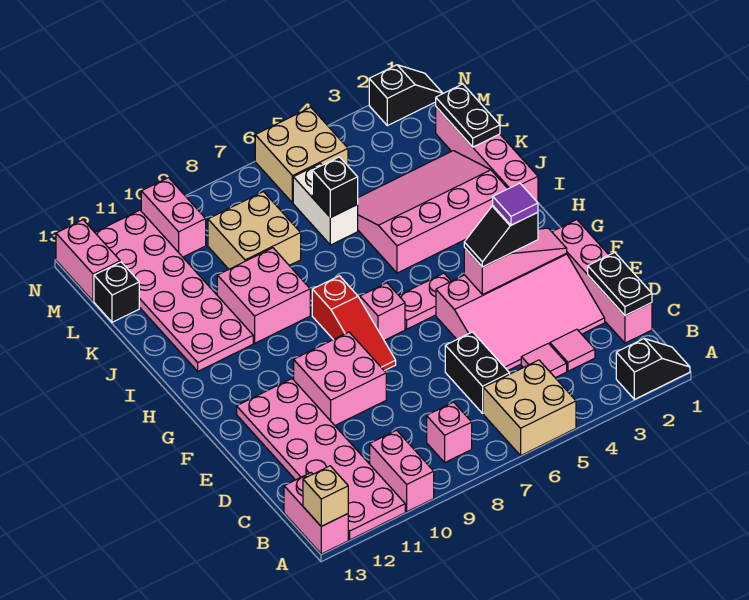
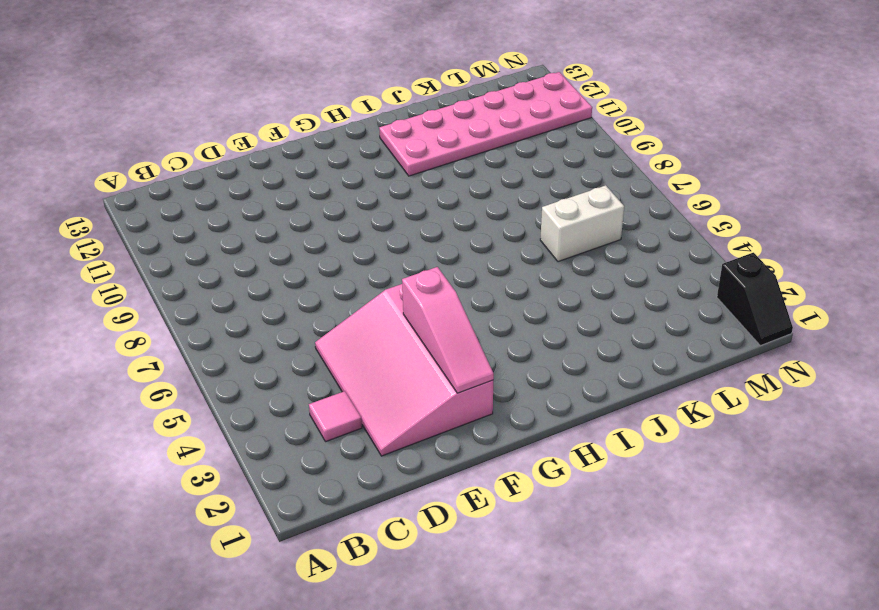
none -> black slope A1:A2 level 1 top 2
none -> tan brick A5:B6 level 1
none -> pink brick A10:B10 level 1
none -> pink plate A11:F12 level 1

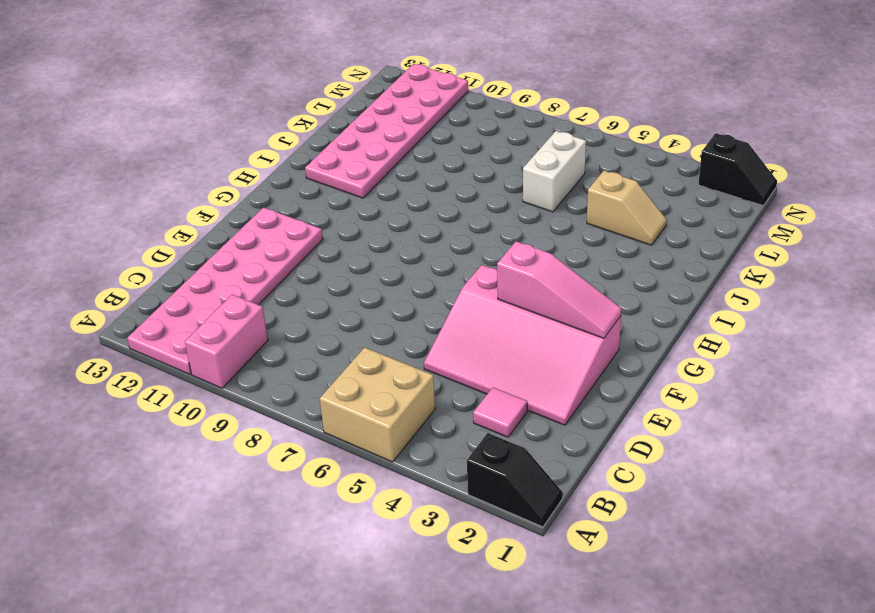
tan slope K3:K4 level 1 top 4 -> pink slope I2:K5 level 1 top I
none -> pink brick A13:B13 level 1
none -> pink brick B8 level 1
none -> pink brick C1:F1 level 1
none -> pink tile C4 level 1

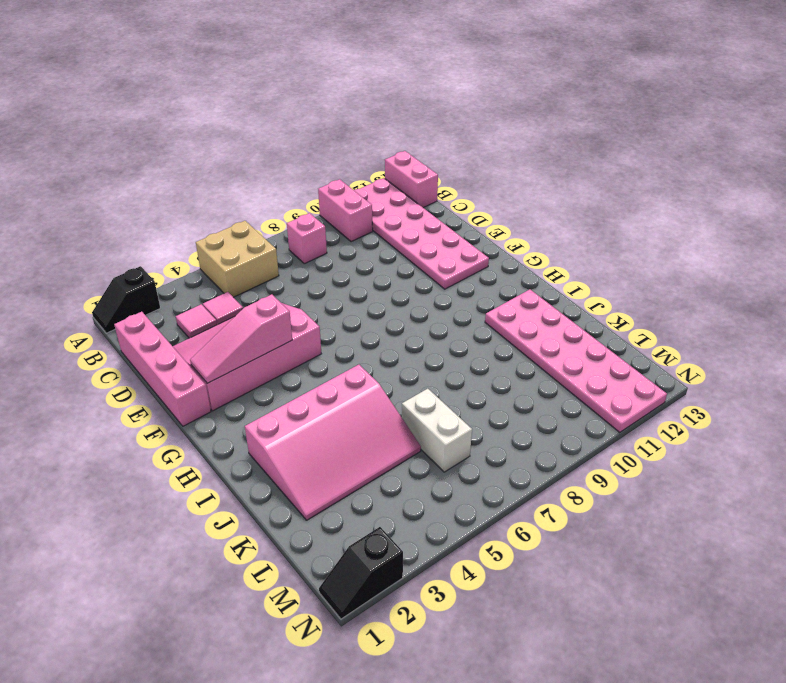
none -> black brick C6:D6 level 1
none -> pink brick E9:F10 level 1
none -> red slope F8:H8 level 1 top H
none -> pink plate G5:G6 level 1

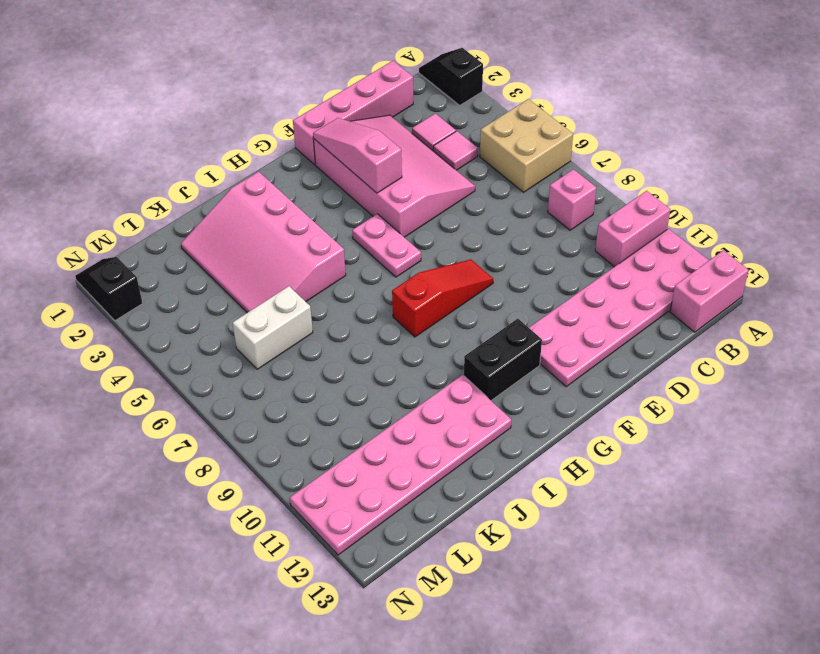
black brick G11:H11 level 1 -> black brick C6:D6 level 1
none -> pink brick E9:F10 level 1
none -> pink brick G7 level 1
none -> pink brick I1:L1 level 1
none -> pink brick I9:J10 level 1

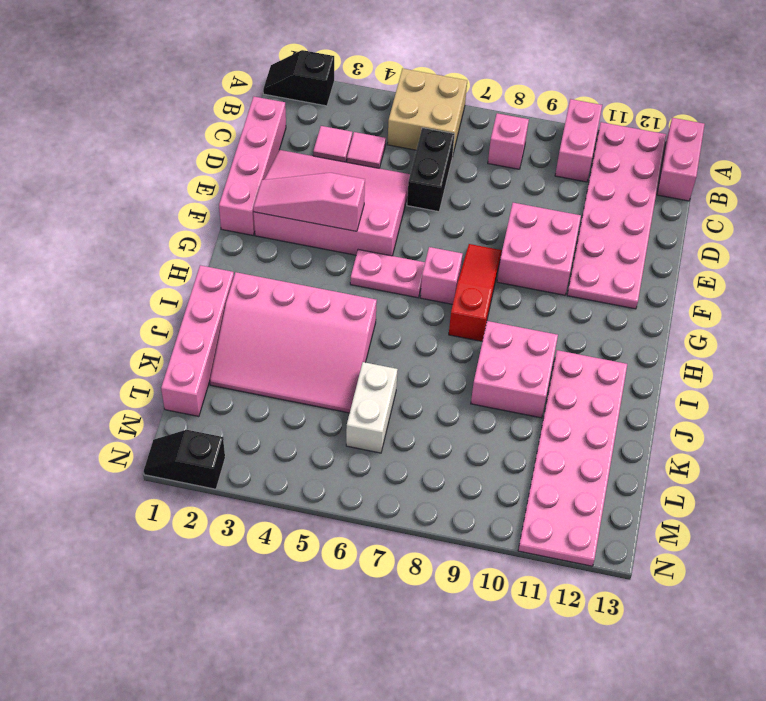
none -> tan brick K8:L9 level 1
none -> black brick L13 level 1
none -> tan brick M5:N6 level 1
none -> pink brick M10:N10 level 1

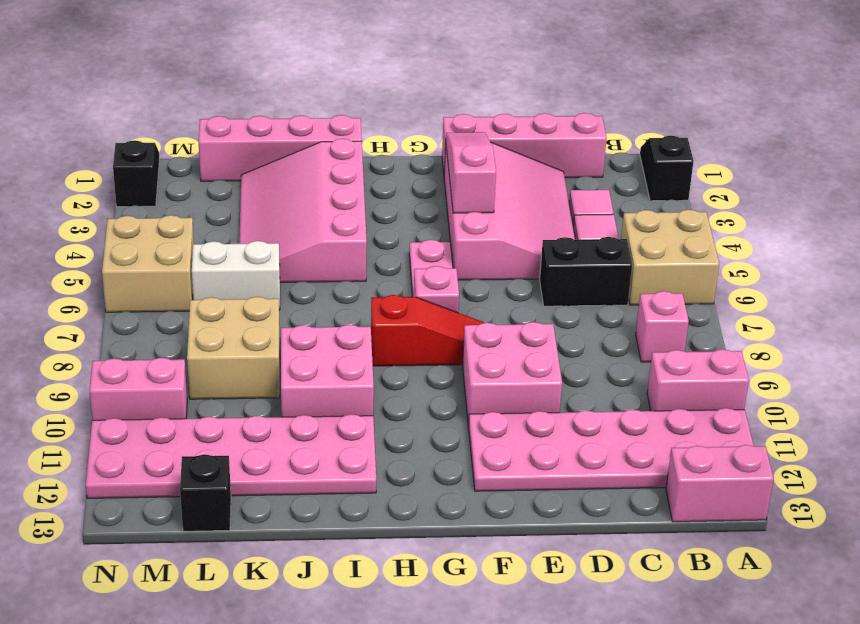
none -> pink brick M13:N13 level 1
none -> tan brick A13 level 2
none -> black plate C1:D1 level 2
none -> black plate K1:L1 level 2

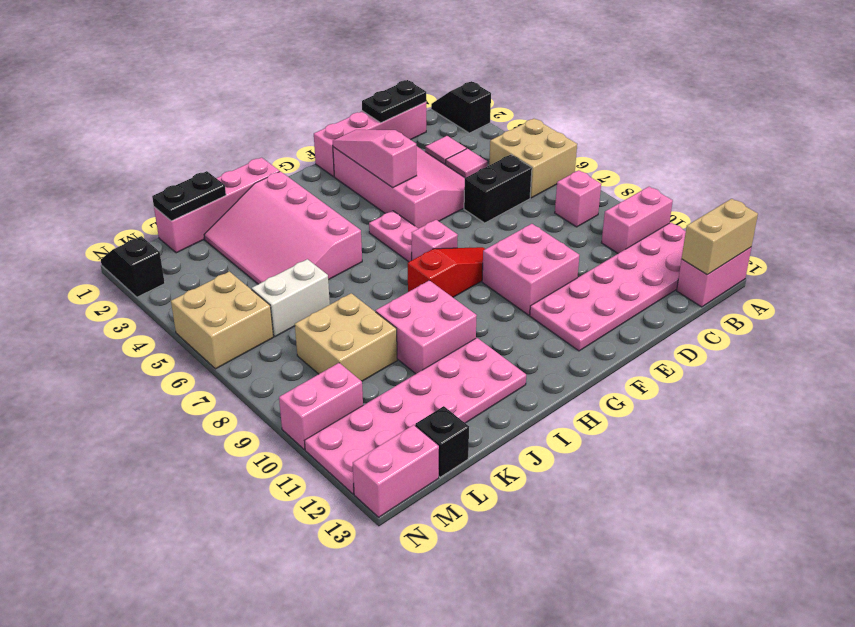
tan brick A13:B13 level 2 -> tan brick A13 level 2
none -> black brick K6 level 2
none -> black slope F3:F4 level 3 top 3
none -> purple tile F3 level 4

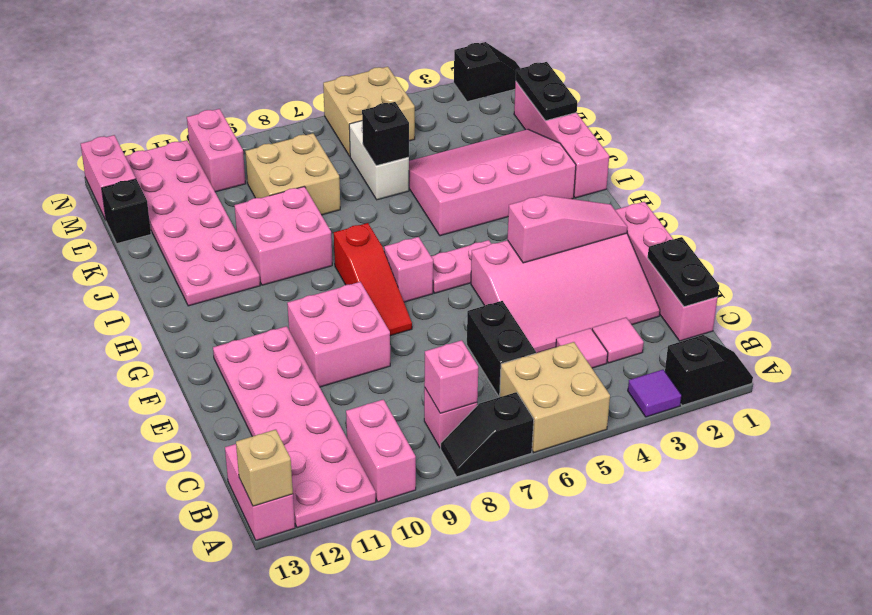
purple tile A3 level 1 -> purple tile F3 level 4
black slope A7:A8 level 1 top 7 -> black slope F3:F4 level 3 top 3
pink brick B8 level 2 -> none

